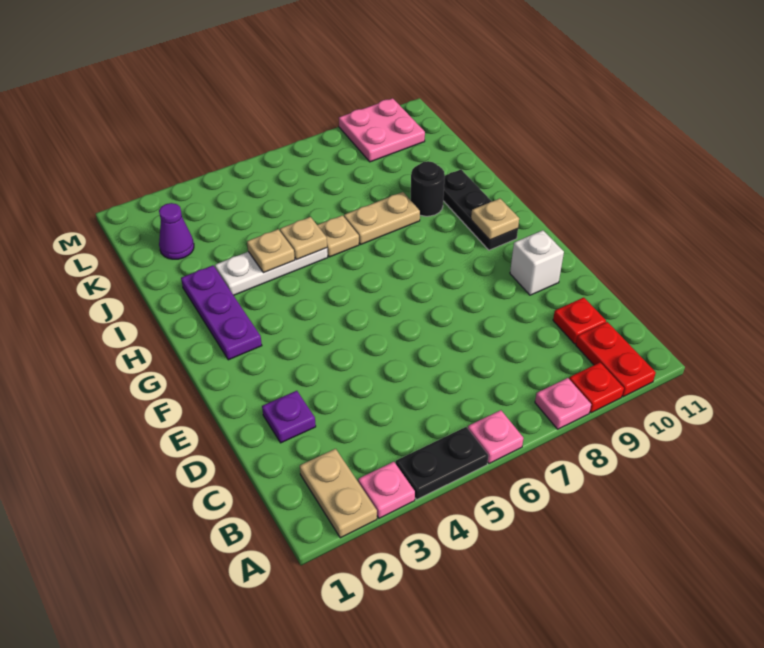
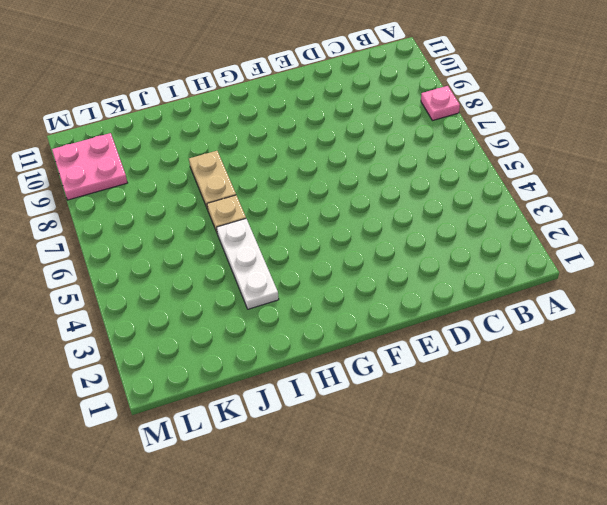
none -> tan plate A2:B2 level 1
none -> pink plate A3 level 1
none -> black plate A4:A5 level 1

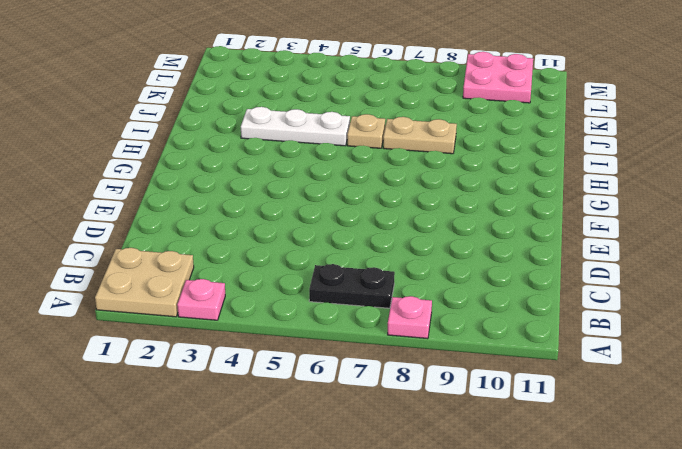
tan plate A1:B2 level 1 -> tan plate A2:B2 level 1
black plate B6:B7 level 1 -> black plate A4:A5 level 1
none -> pink plate A6 level 1
none -> red plate A9 level 1
none -> red plate A10:B10 level 1

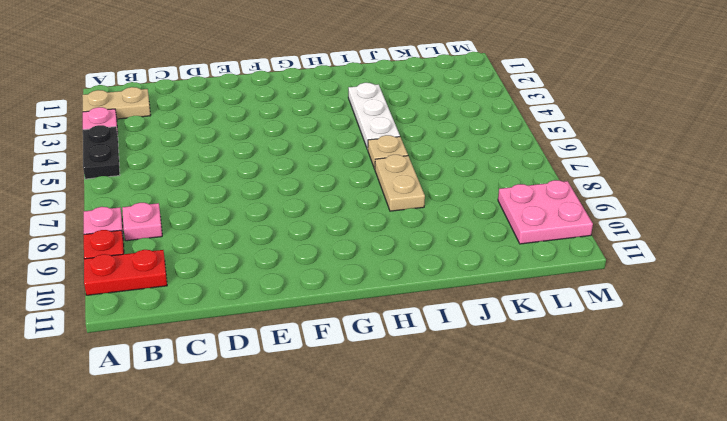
pink plate B8 level 1 -> pink plate A6 level 1
none -> red plate C10 level 1
none -> purple plate D2 level 1
none -> white brick E10 level 1

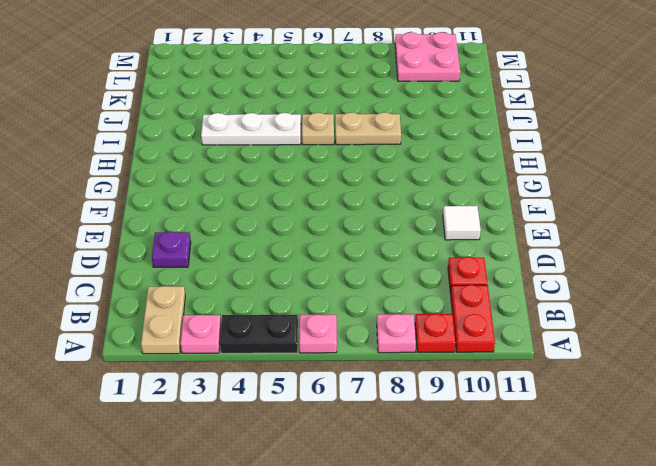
white tile E10 level 1 -> white brick E10 level 1
none -> purple plate G2:I2 level 1
none -> black plate G10:I10 level 1
none -> black round brick I9 level 1

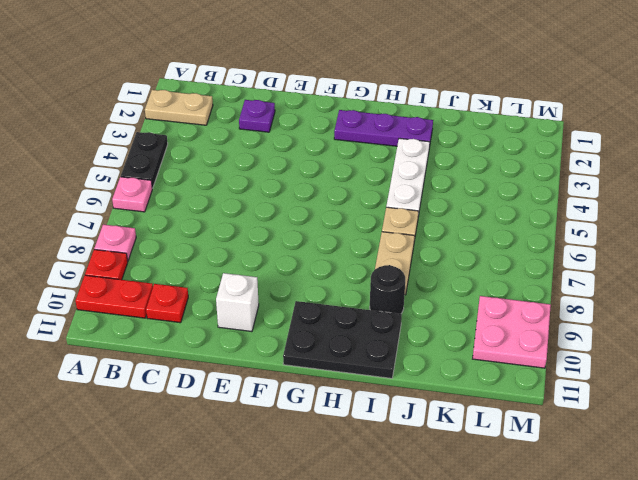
black plate G10:I11 level 1 -> black plate G10:I10 level 1
none -> pink plate A3 level 1
none -> purple cone K2 level 1
none -> tan plate G10 level 2

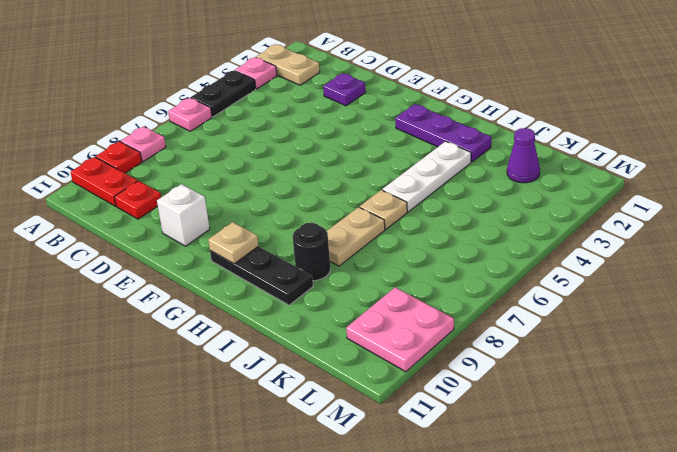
none -> tan plate I4 level 2
none -> tan plate I5 level 2

